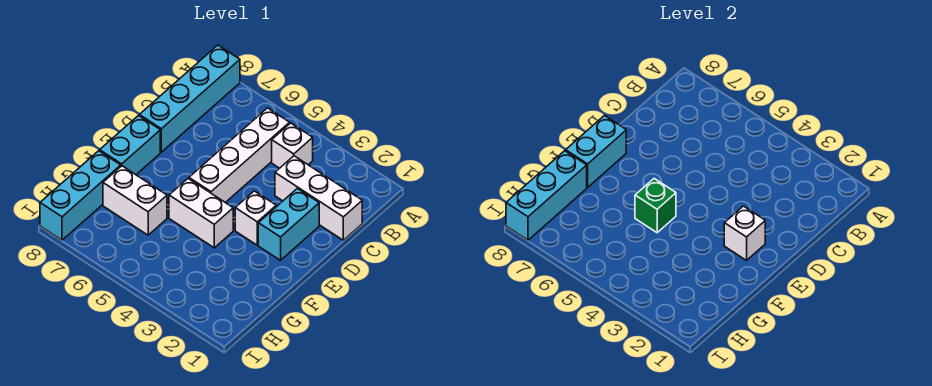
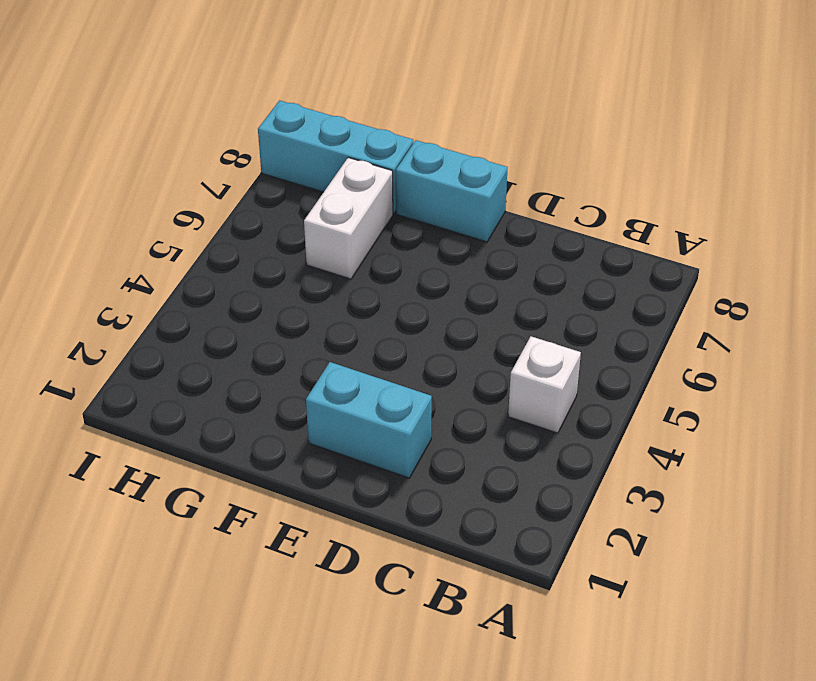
none -> cyan brick A8:D8 level 1
none -> white brick B5:E5 level 1
none -> white brick C1:C3 level 1

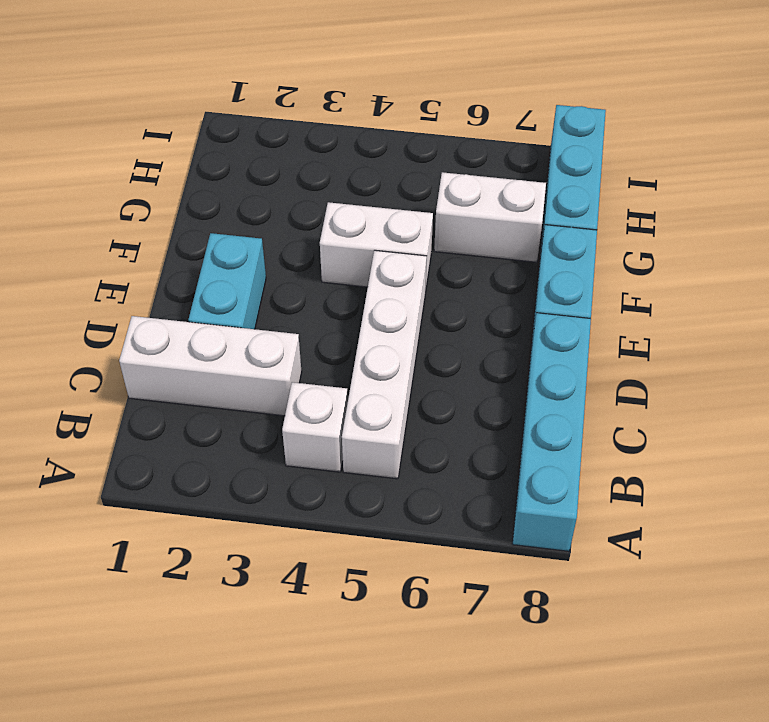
none -> white brick E3 level 1
none -> white brick E2 level 2
none -> cyan brick E8:F8 level 2

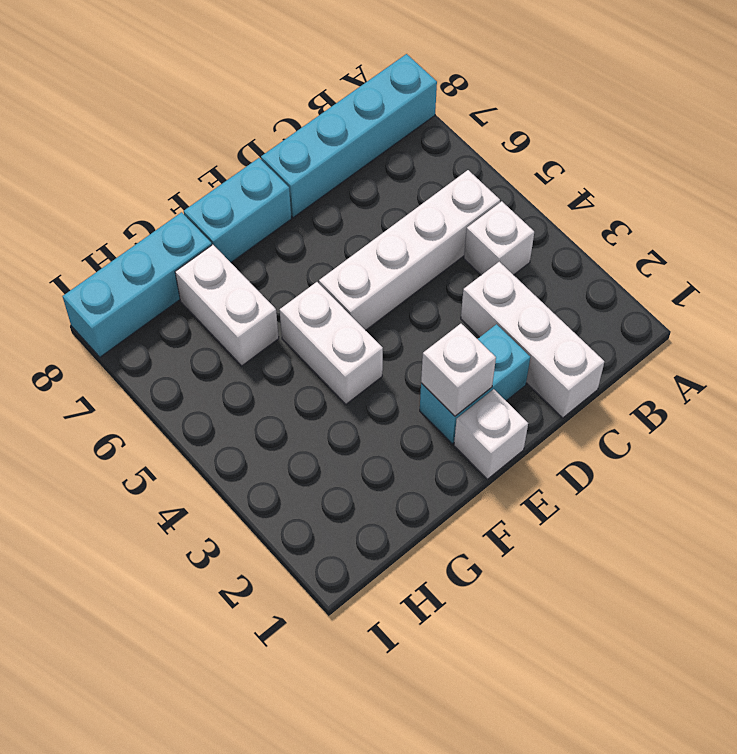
white brick E1 level 1 -> white brick E3 level 1
none -> cyan brick E8:F8 level 2
none -> green brick F5 level 2
none -> cyan brick G8:I8 level 2

